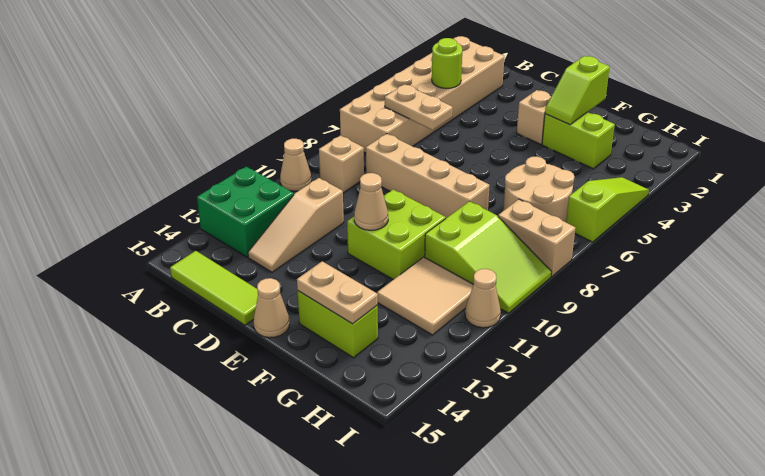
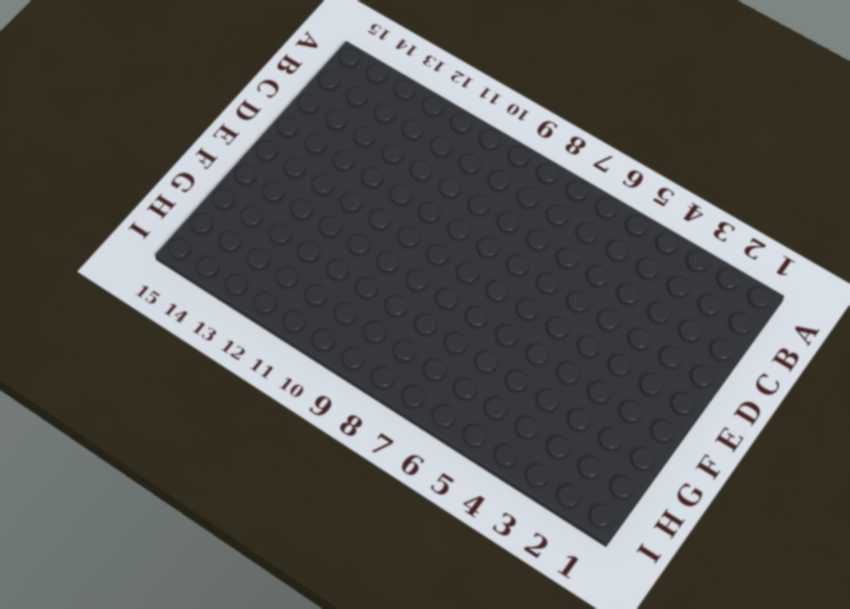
none -> tan brick A2:B7 level 1
none -> tan cone A10 level 1
none -> green brick A12:B13 level 1

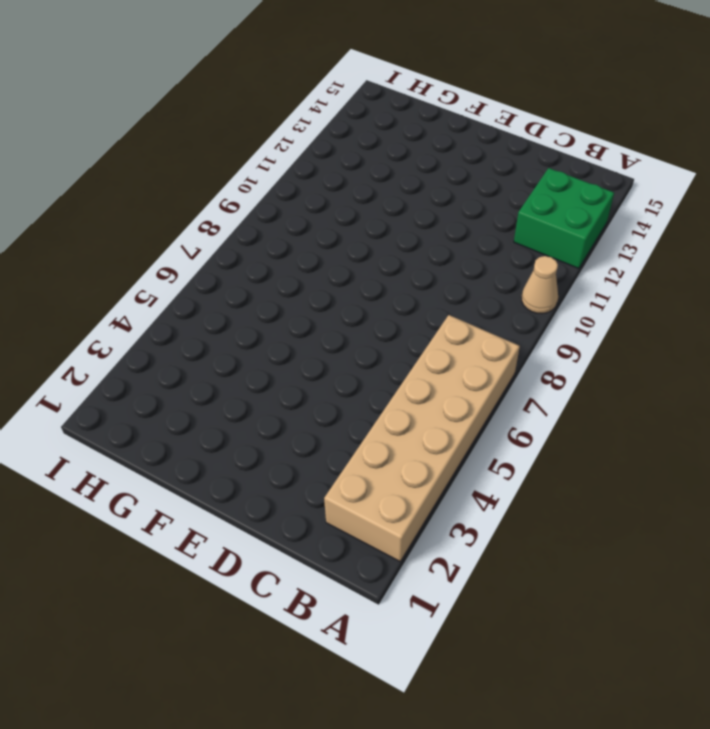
none -> tan brick B9 level 1
none -> lime tile B15:D15 level 1
none -> tan brick C8:F8 level 1

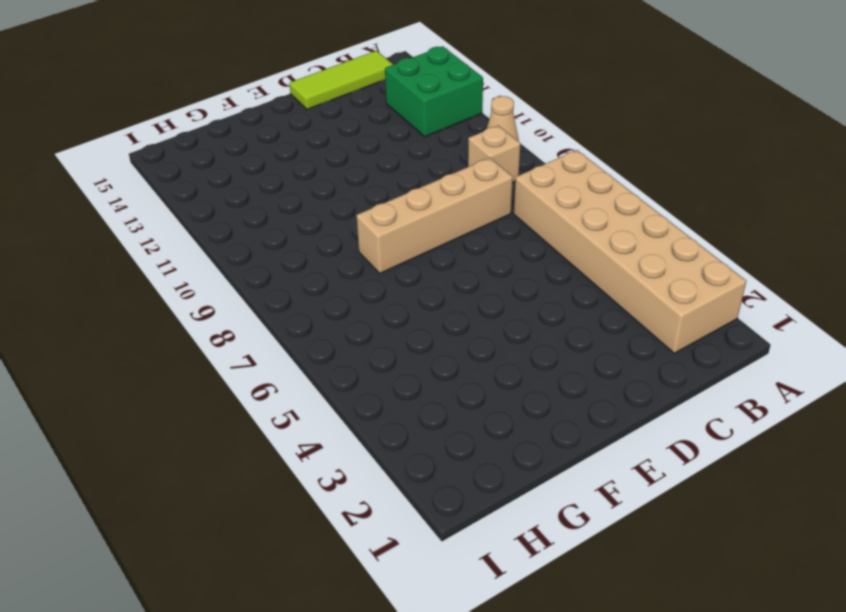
none -> tan slope C11:C13 level 1 top 11
none -> tan brick E3 level 1
none -> lime brick E10:F11 level 1

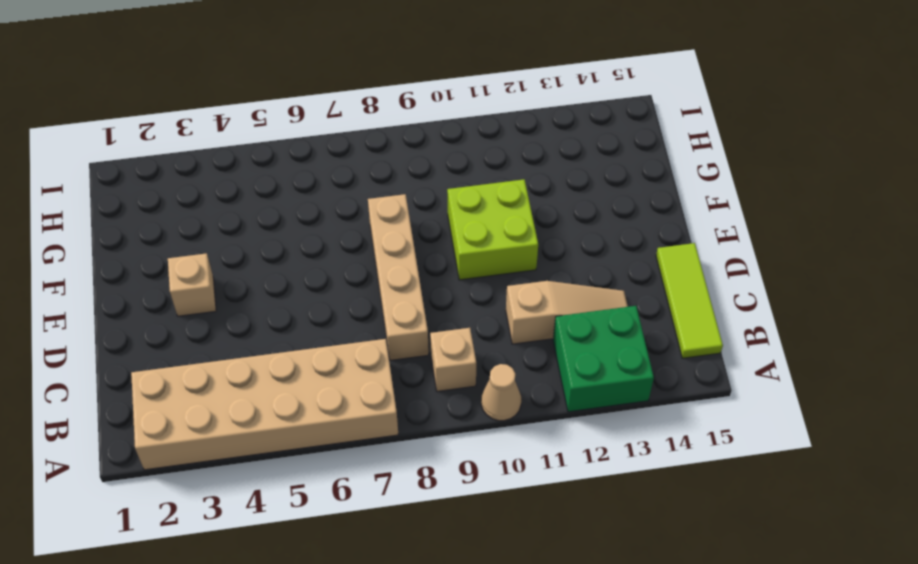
none -> tan cone E15 level 1
none -> lime brick F3:G3 level 1
none -> lime brick F14:G14 level 1

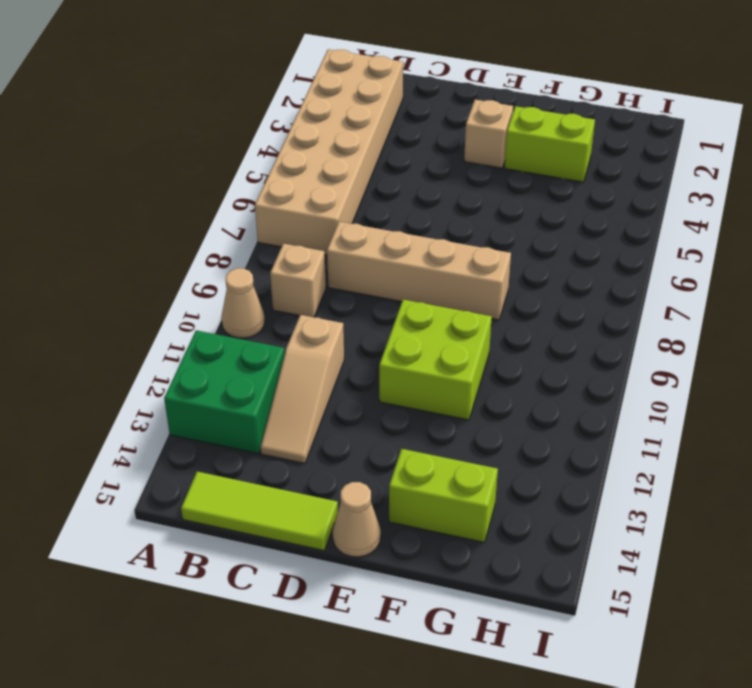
none -> tan round brick G6:H7 level 1
none -> lime slope G9:I10 level 1 top G
none -> tan tile G11:H12 level 1

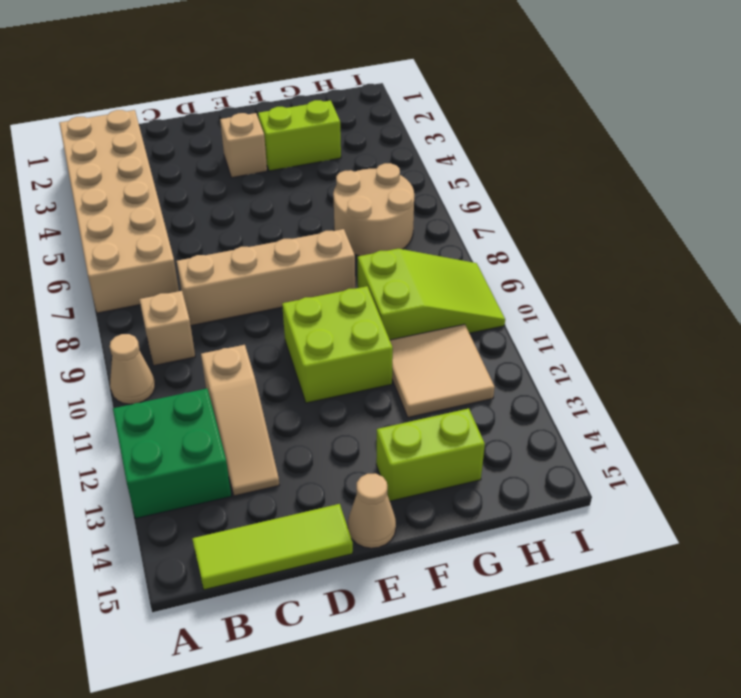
none -> tan brick H8:I8 level 1
none -> lime slope I4:I6 level 1 top 6
none -> tan cone I11 level 1

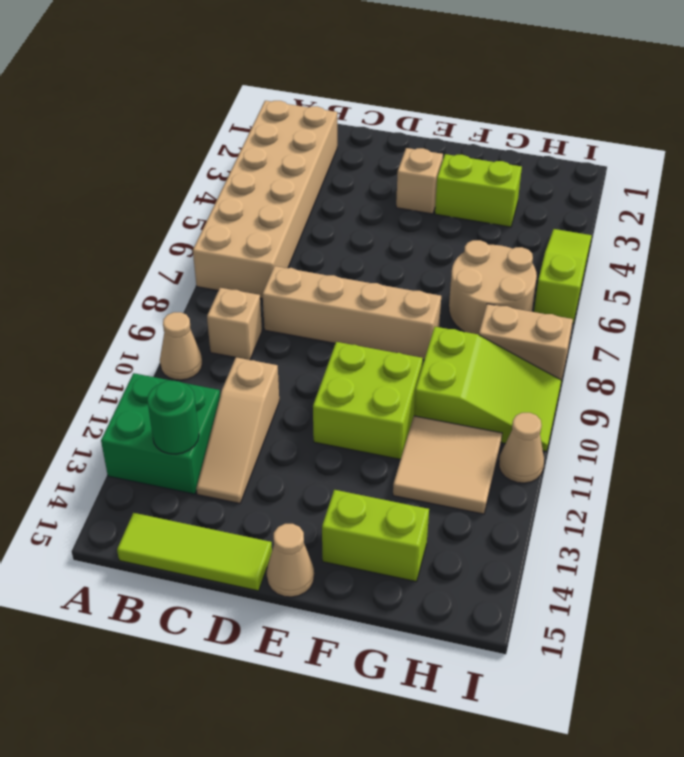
green round brick B13 level 2 -> none
none -> lime round brick B4 level 2
none -> tan plate B6:C6 level 2
none -> tan cone E11 level 2

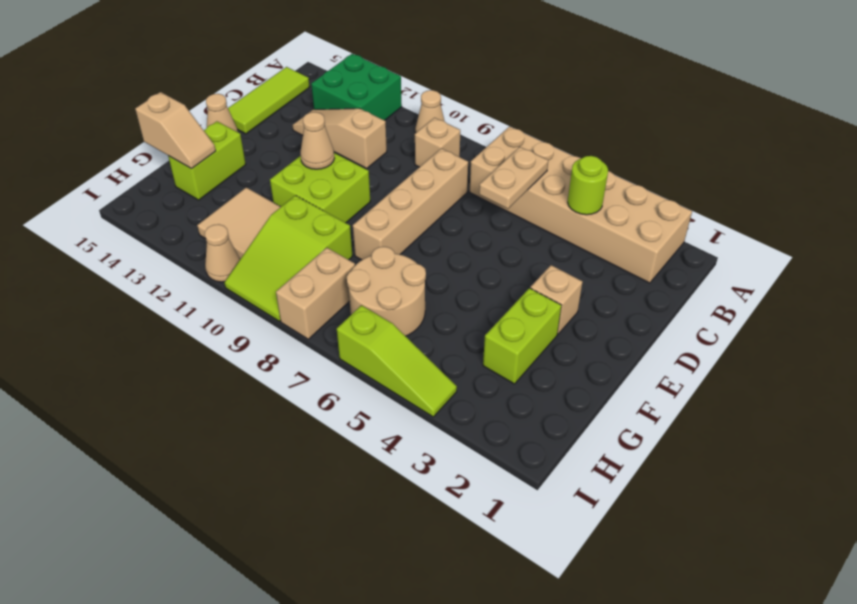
tan slope G14:G15 level 2 top 15 -> tan plate F14:G14 level 2
none -> lime slope F2:F3 level 2 top 2

